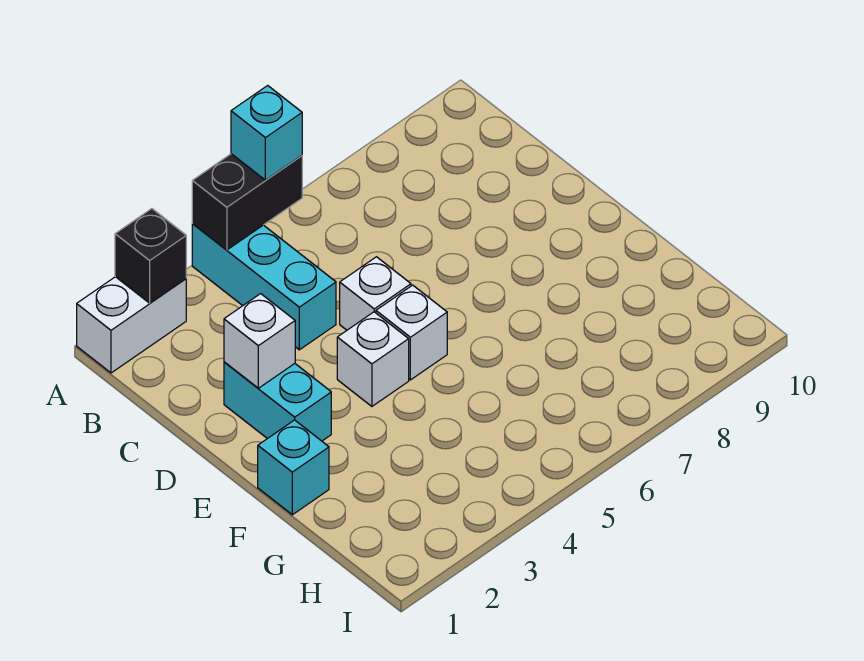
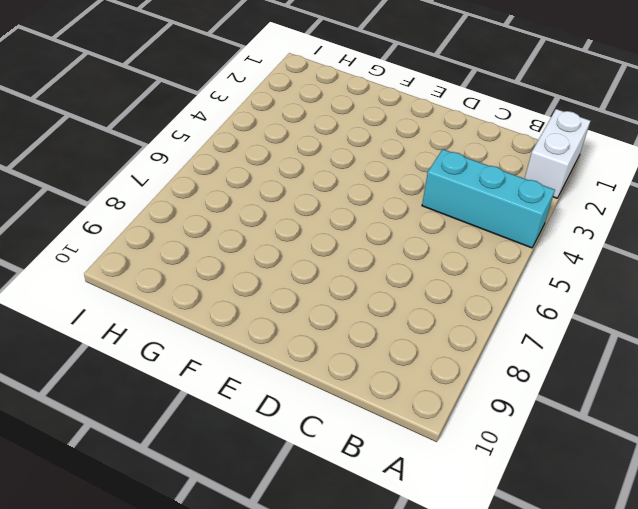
none -> cyan brick D2:E2 level 1
none -> white brick D5 level 1

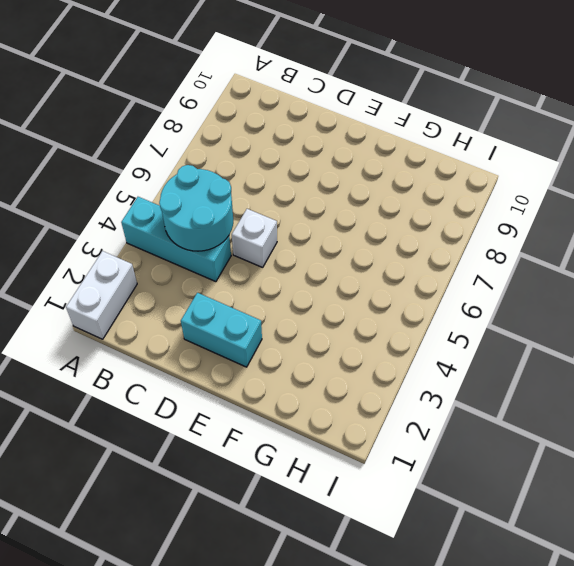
cyan round brick B4:C5 level 2 -> none
none -> white brick E4 level 1
none -> white brick E5 level 1

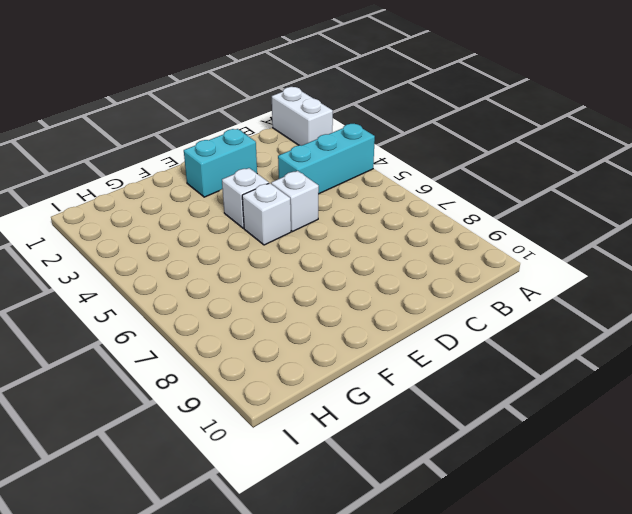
none -> cyan brick F1 level 1
none -> black brick A2 level 2

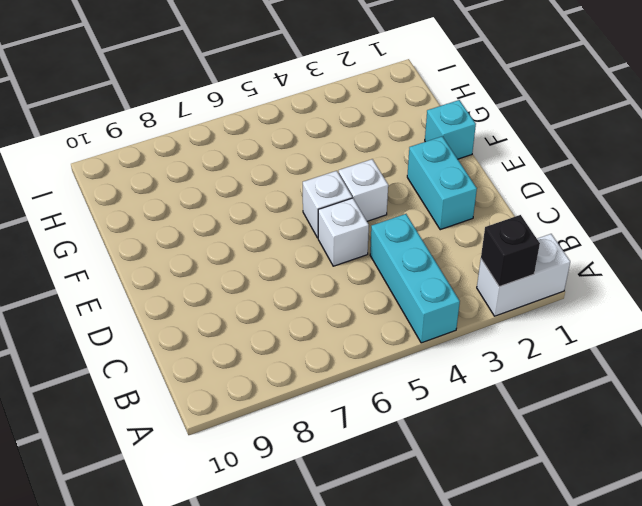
none -> black brick A4:A5 level 2
none -> white brick D2 level 2

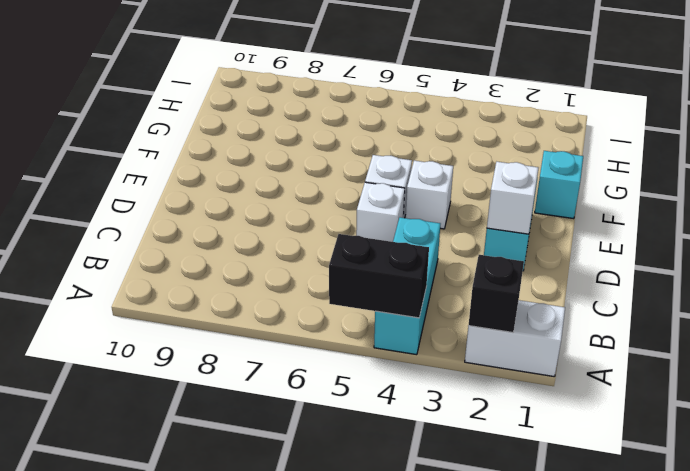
none -> cyan brick A5 level 3

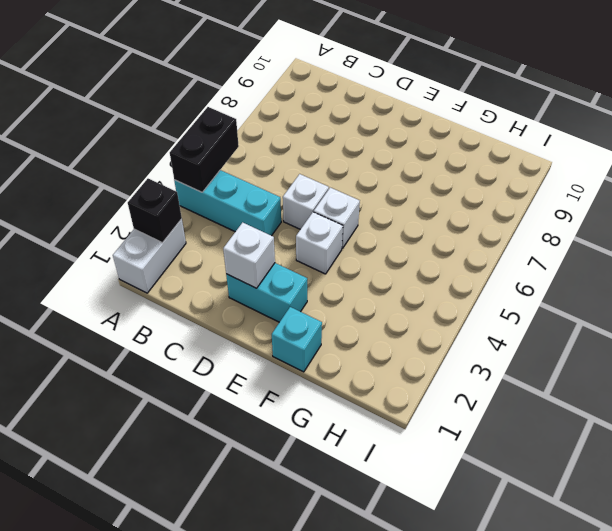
none -> cyan brick A5 level 3

